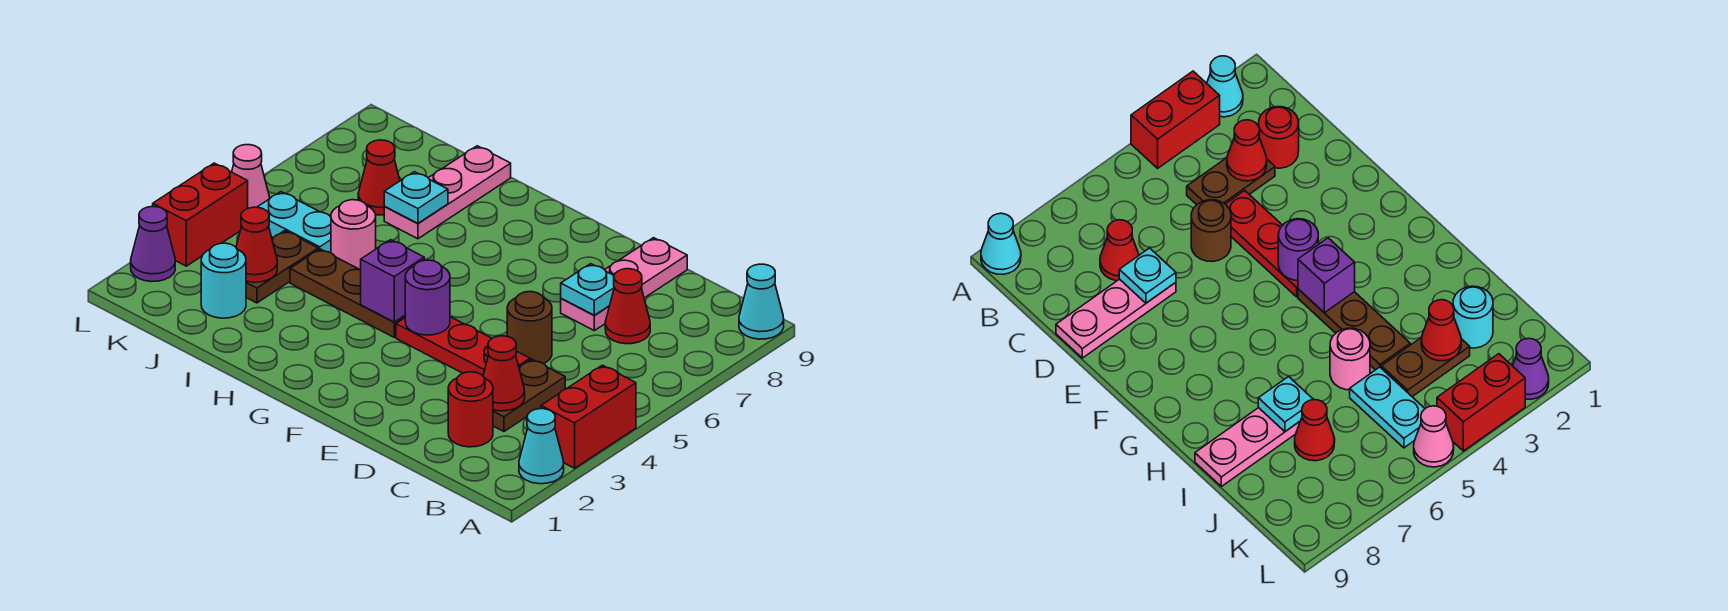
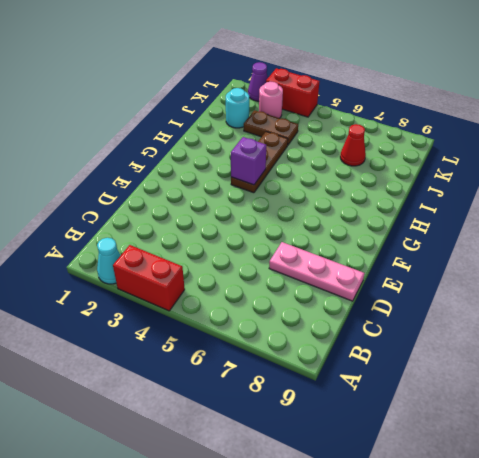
pink round brick K3 level 1 -> pink round brick I5 level 1
none -> cyan cone A9 level 1
none -> red round brick C2 level 1
none -> brown plate C3:C4 level 1

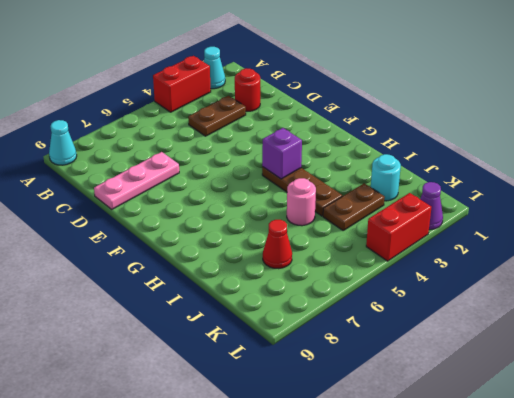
none -> red cone C7 level 1
none -> red plate D4:F4 level 1
none -> brown round brick D5 level 1

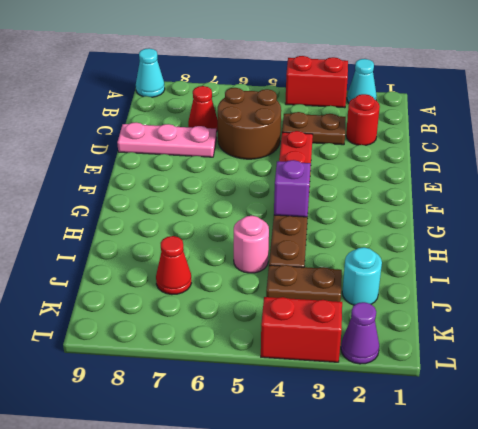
brown round brick C5:D6 level 1 -> brown round brick D5 level 1
none -> pink plate I7:I9 level 1
none -> cyan plate J5:K5 level 1
none -> pink cone L5 level 1

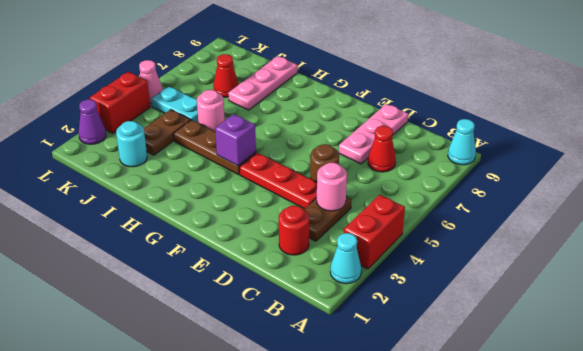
pink round brick C4 level 2 -> none
none -> red cone C3 level 2
none -> cyan plate D7 level 2
none -> purple round brick F4 level 2

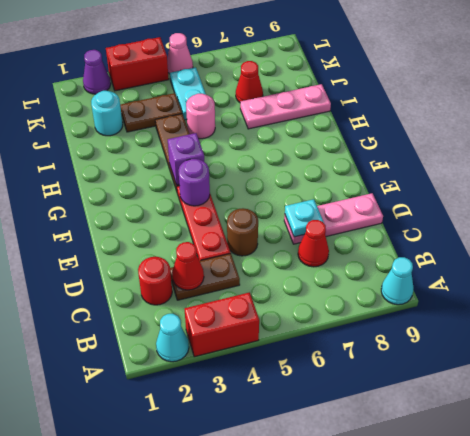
none -> cyan plate I7 level 2
none -> red cone J3 level 2

